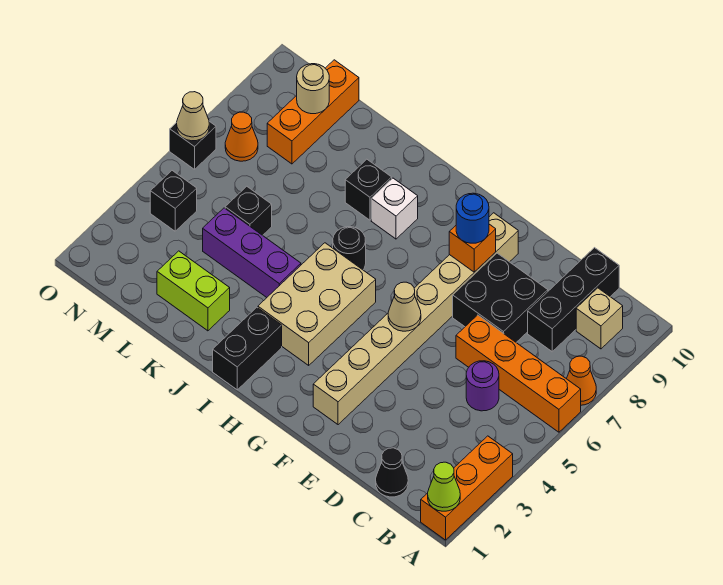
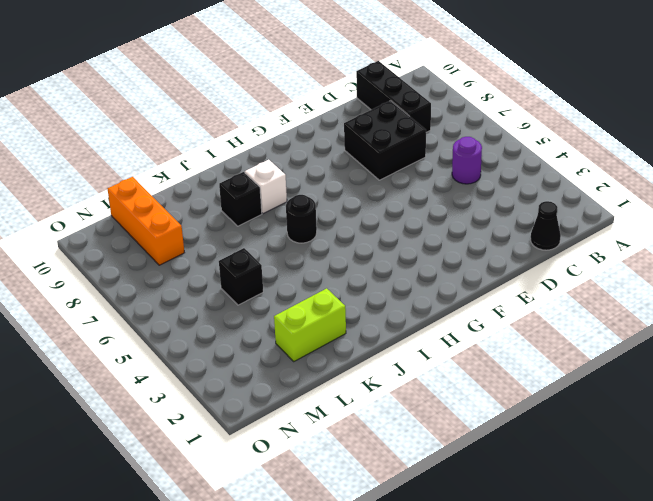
none -> orange brick A1:A3 level 1
none -> orange brick A6:D6 level 1
none -> orange cone A7 level 1

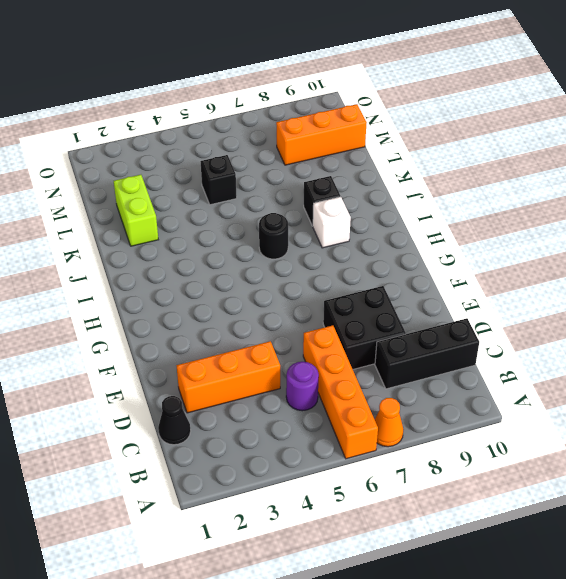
orange brick D2:D4 level 1 -> orange brick A1:A3 level 1
none -> tan brick B9 level 1
none -> tan brick F2:F9 level 1
none -> tan brick H3:I5 level 1

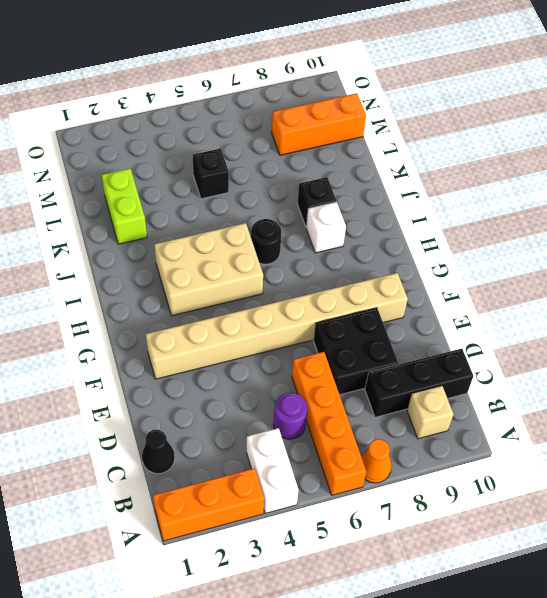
white brick A4:B4 level 1 -> none
none -> black brick I1:I2 level 1
none -> purple brick J4:L4 level 1
none -> black brick N4 level 1

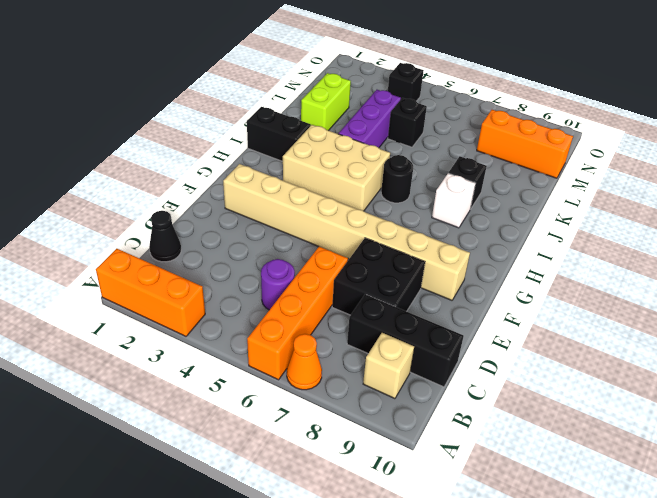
none -> orange cone N7 level 1
none -> black brick O6 level 1
none -> lime cone A1 level 2

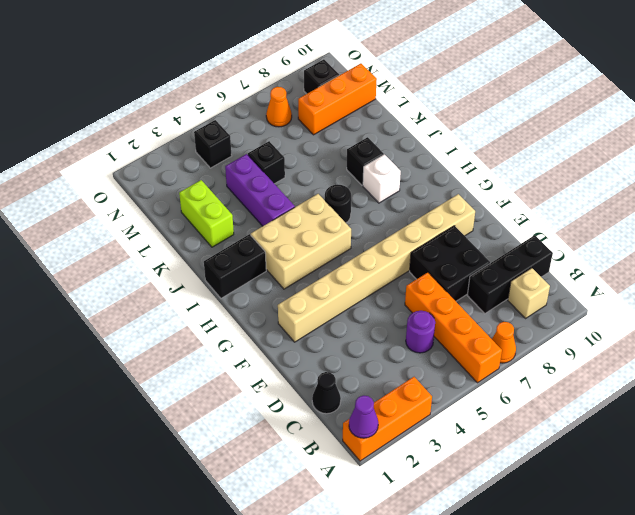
purple cone A1 level 2 -> lime cone A1 level 2
black brick N9 level 1 -> black brick O6 level 1
none -> tan cone F5 level 2
none -> orange brick F8 level 2
none -> tan round brick M9 level 2

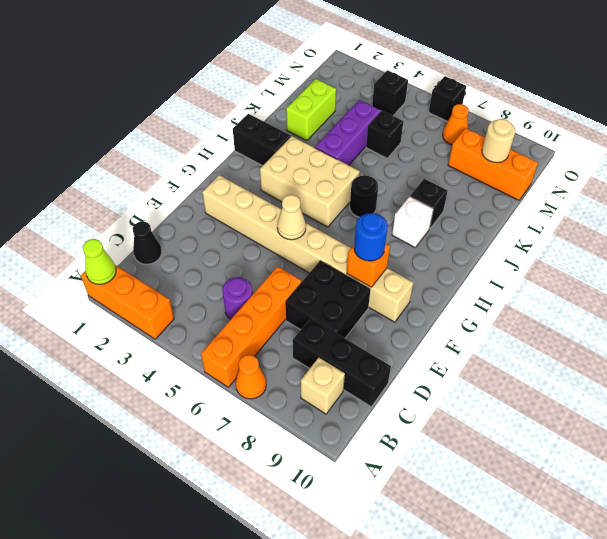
none -> tan cone O6 level 2

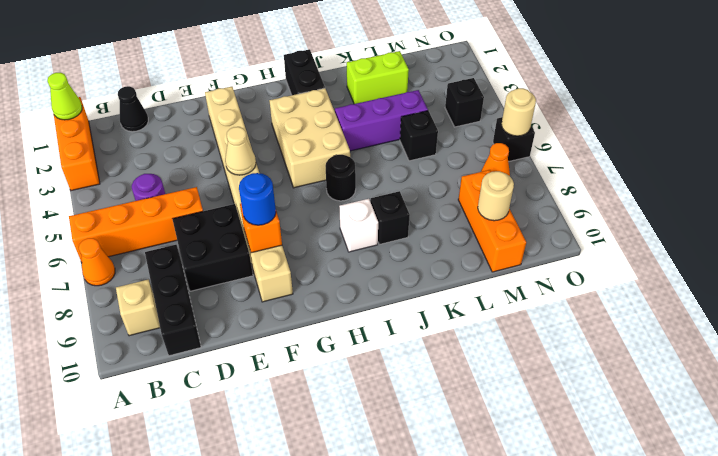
tan round brick O6 level 2 -> tan cone O6 level 2

